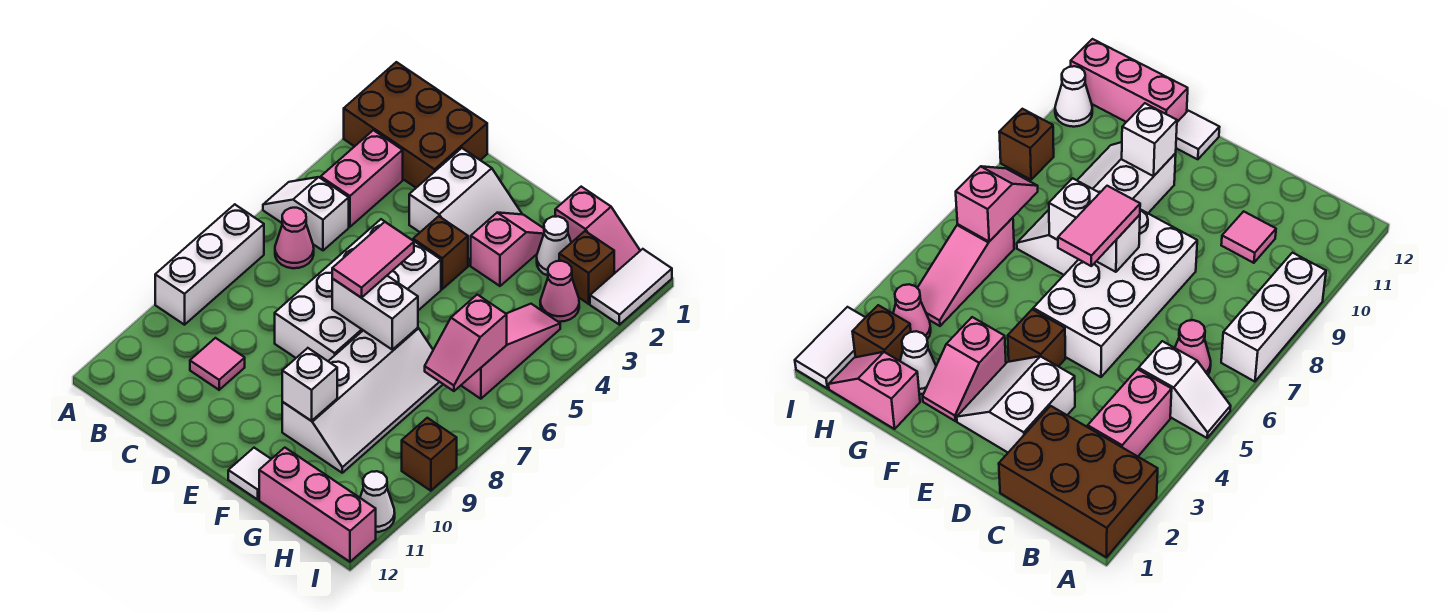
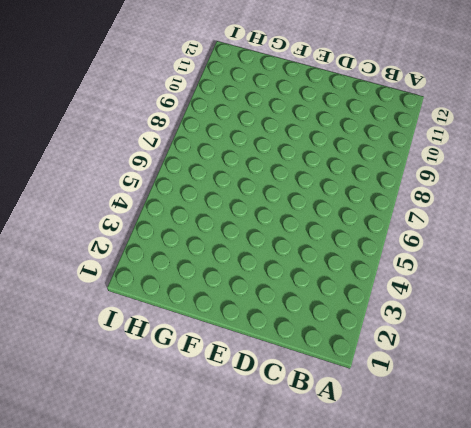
none -> brown brick A1:C2 level 1
none -> white slope A5:B5 level 1 top B
none -> white brick A7:A9 level 1

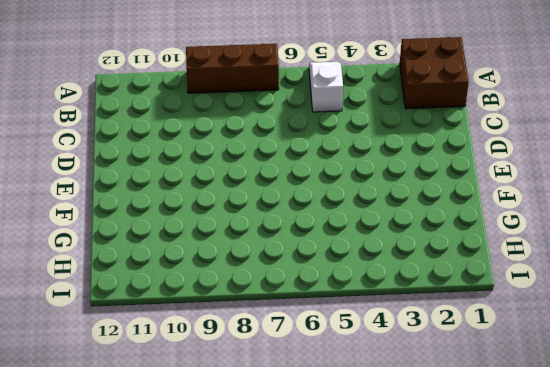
brown brick A1:B2 level 1 -> brown brick A1:C2 level 1
brown brick A7:A9 level 1 -> white brick A7:A9 level 1
none -> pink brick B3:B4 level 1
none -> pink cone B6 level 1
none -> pink tile C10 level 1

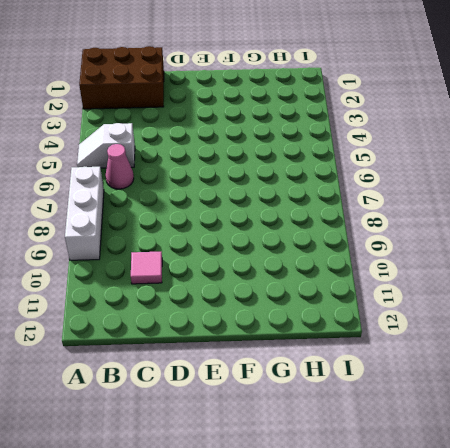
none -> pink brick B3:B4 level 1
none -> white slope D2:E3 level 1 top D
none -> white brick D5:E8 level 1

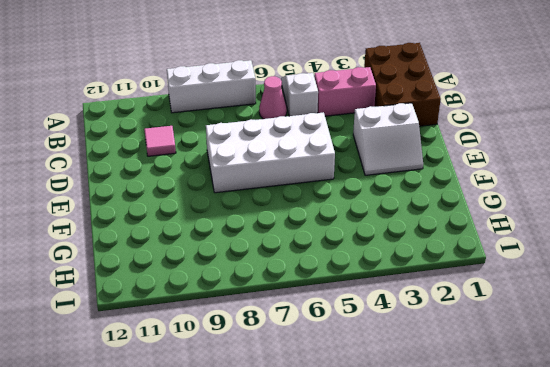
none -> brown brick E4 level 1
none -> pink slope F2:F3 level 1 top 3
none -> white slope F7:G10 level 1 top F

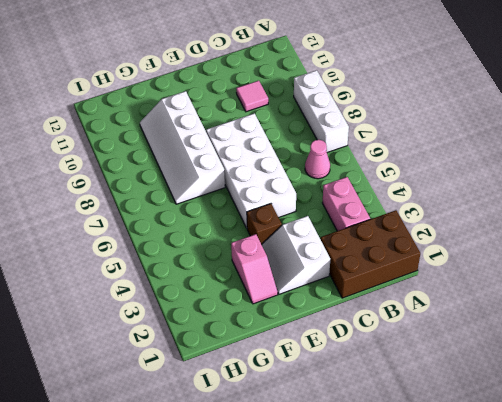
none -> white slope A5:B5 level 1 top B
none -> white tile F12 level 1
none -> pink slope G1:H1 level 1 top G

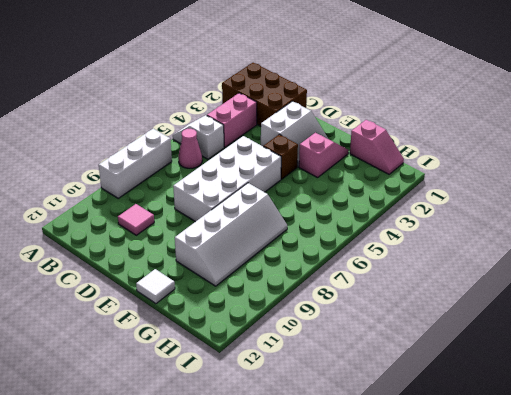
none -> white cone G2 level 1
none -> pink brick G12:I12 level 1
none -> brown brick H2 level 1

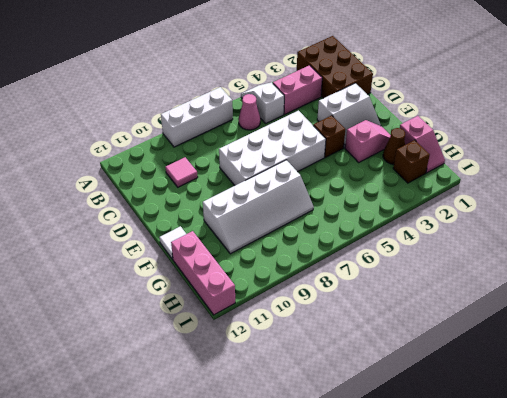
brown cone G2 level 1 -> white cone G2 level 1
none -> pink cone H3 level 1
none -> pink slope H4:H6 level 1 top 6
none -> white tile I1:I2 level 1

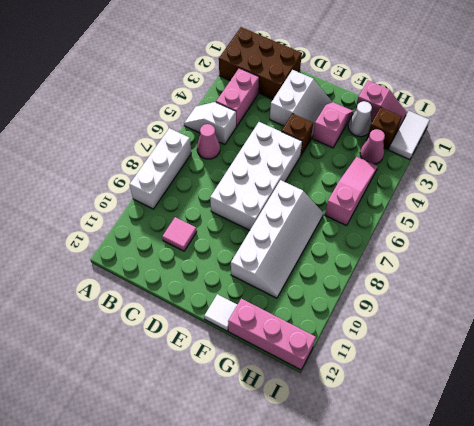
none -> brown brick I9 level 1
none -> white cone I11 level 1
none -> white brick E7:F7 level 2

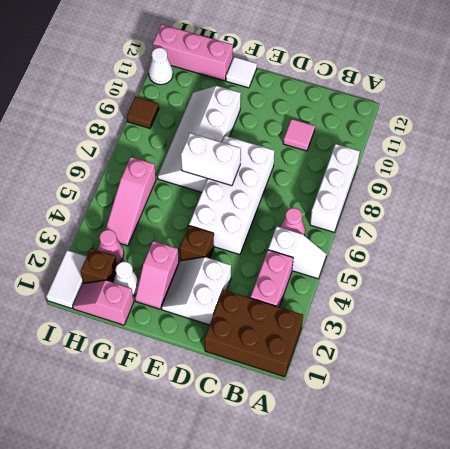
brown tile I9 level 1 -> brown brick I9 level 1
none -> white brick F10 level 2
none -> pink slope H6:H7 level 2 top 6
none -> pink tile E6:E7 level 3

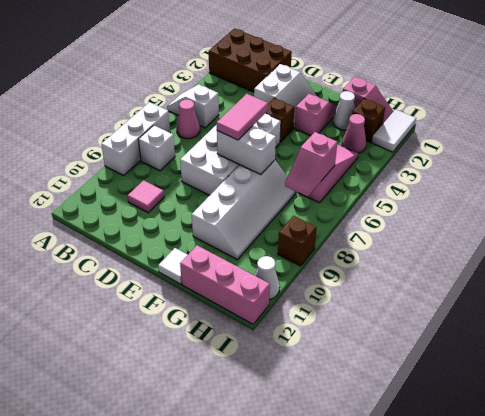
white brick B8 level 1 -> white brick F10 level 2
none -> pink brick B3:B4 level 1

